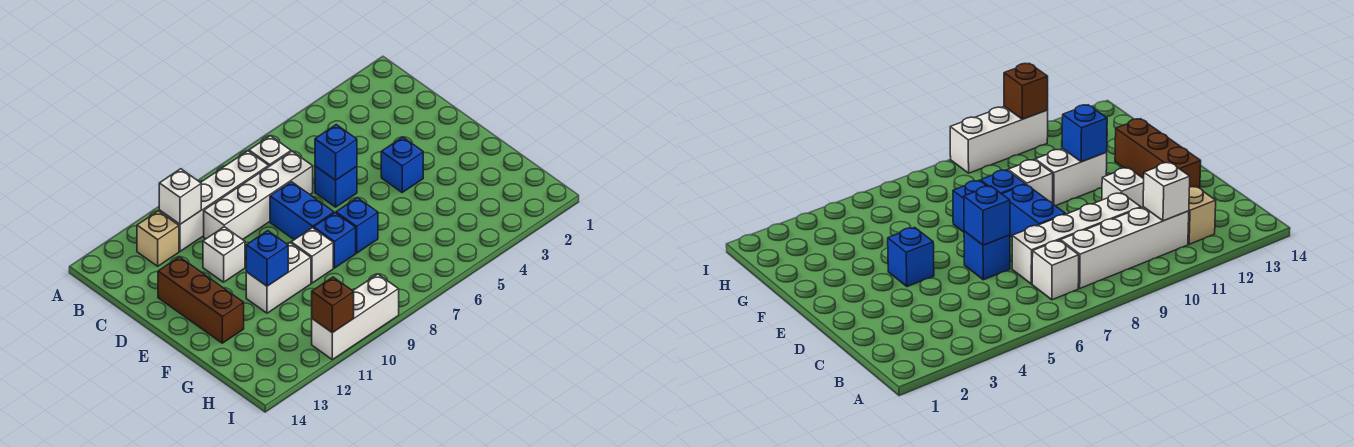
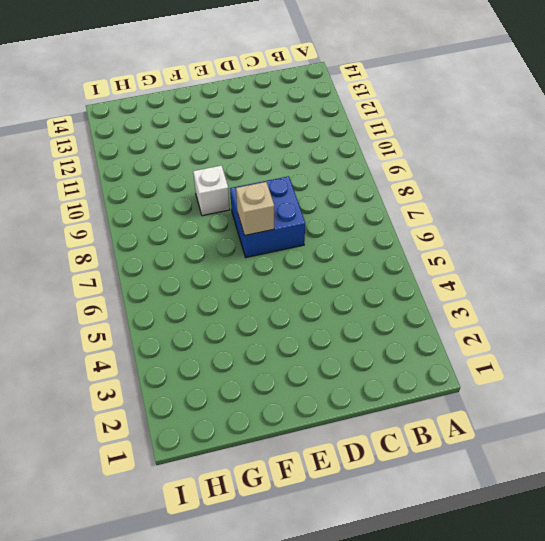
blue brick D7:E8 level 1 -> blue brick D8:E8 level 1
tan brick E7 level 2 -> tan brick B12 level 1
none -> white brick B7 level 1
none -> white brick B8:B11 level 1
none -> white brick C7:C10 level 1

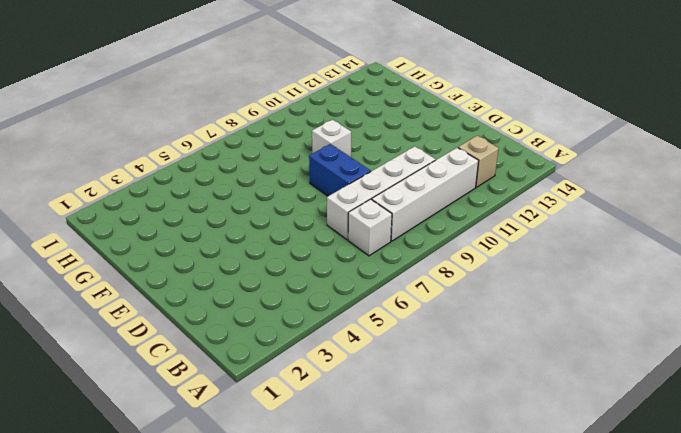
none -> blue brick D6 level 1
none -> white brick D11 level 1
none -> brown brick D13:F13 level 1

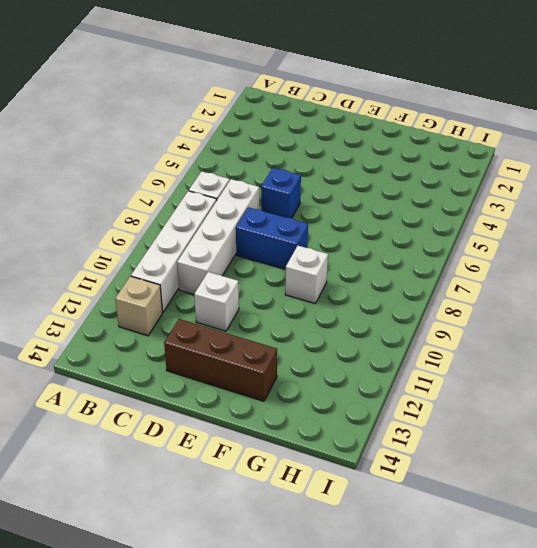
none -> blue brick E4 level 1
none -> blue brick F7 level 1
none -> blue brick F8 level 1

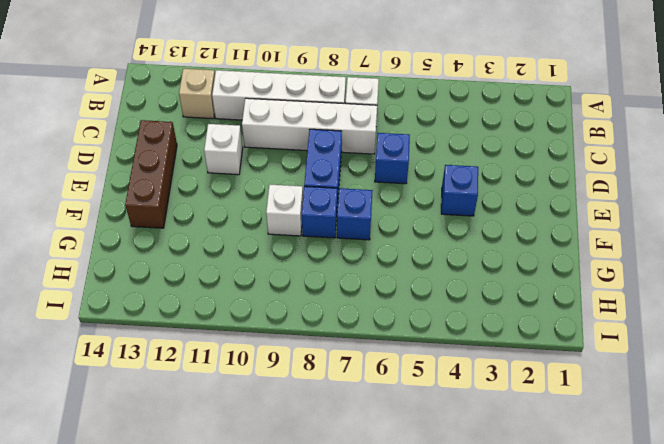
none -> white brick F10:F11 level 1
none -> white brick I9:I11 level 1
none -> white brick B11 level 2

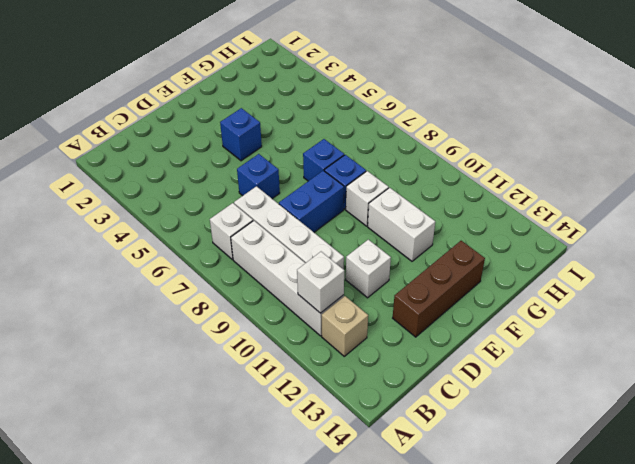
none -> white brick I9:I11 level 1
none -> blue brick D6 level 2
none -> blue brick F11 level 2

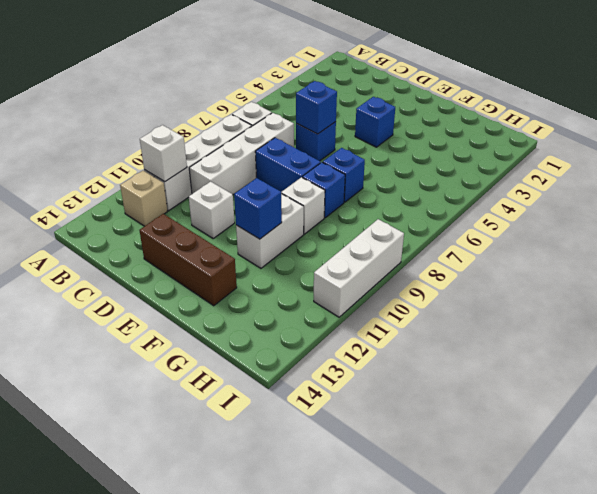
none -> brown brick I11 level 2

